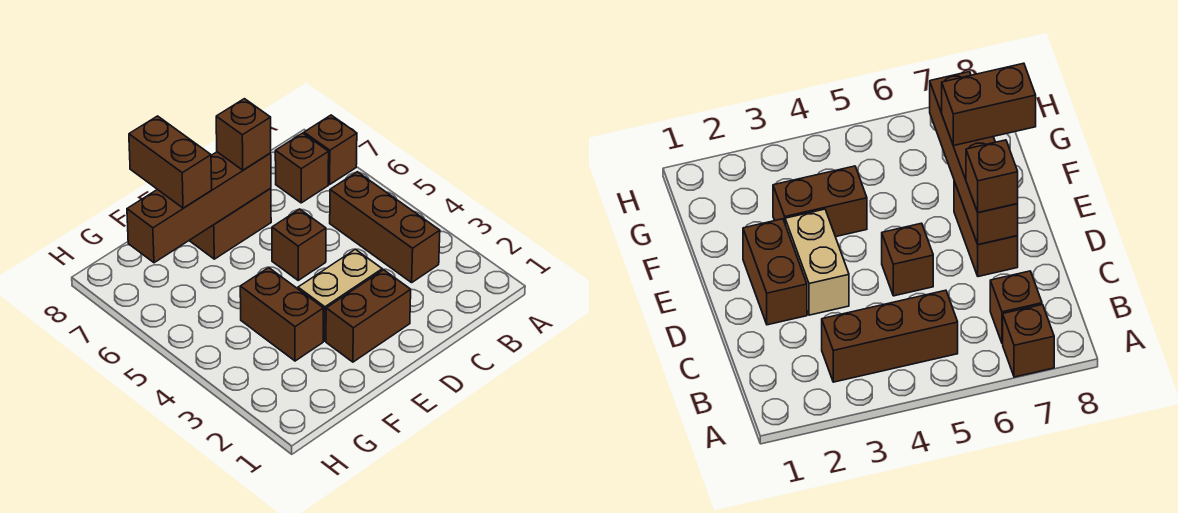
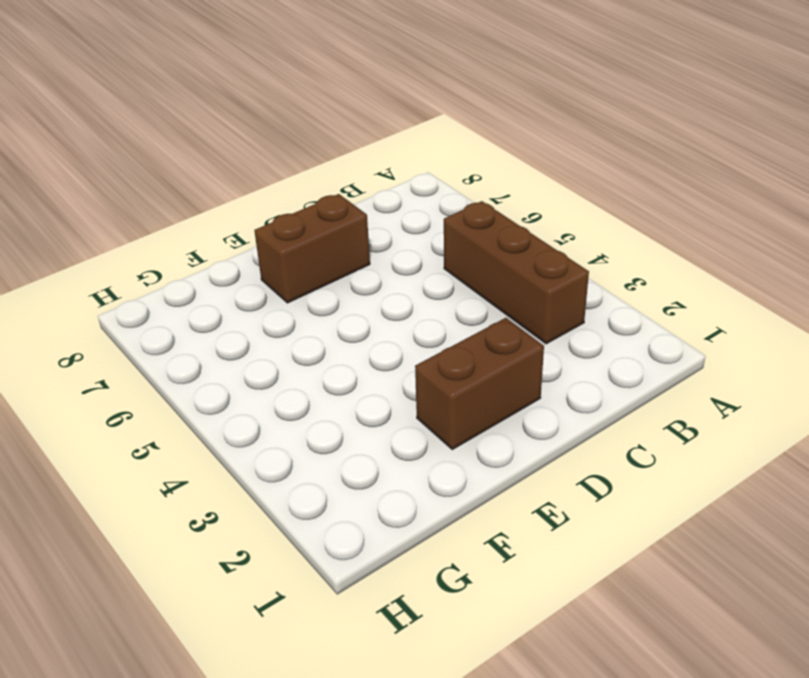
none -> brown brick A7 level 1
none -> brown brick B7 level 1

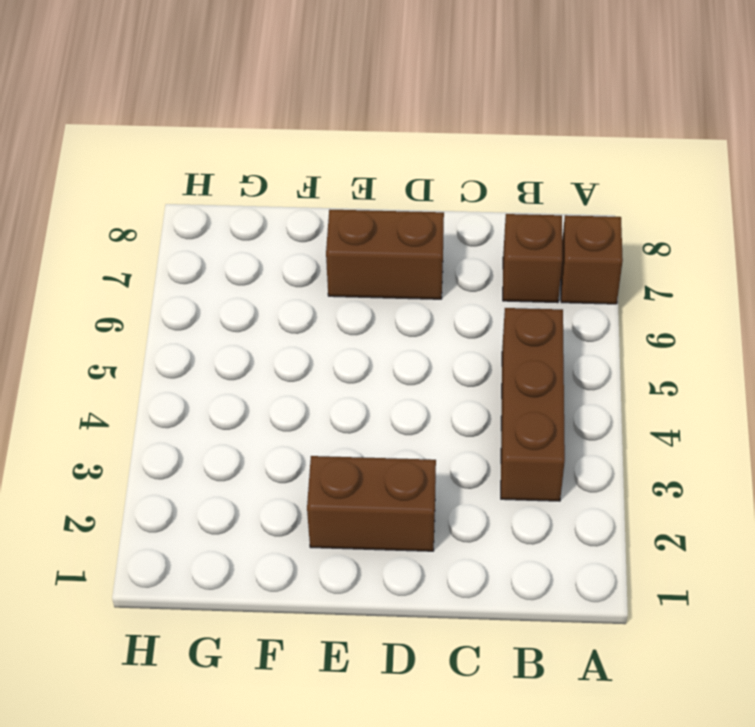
none -> tan brick D3:E3 level 1
none -> brown brick D5 level 1

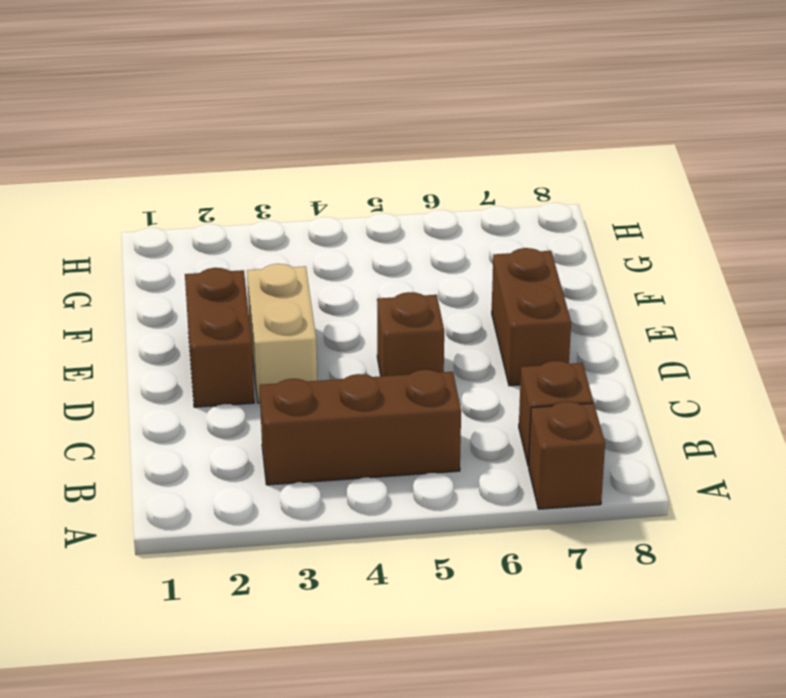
none -> brown brick F3:F4 level 1
none -> brown brick D7:G7 level 2

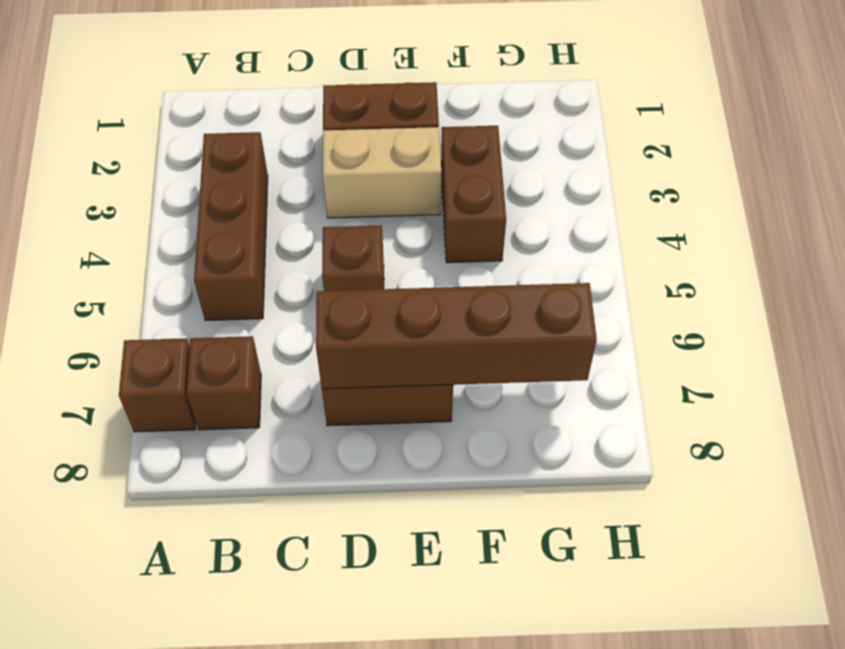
none -> brown brick D7 level 3
none -> brown brick F7:F8 level 3

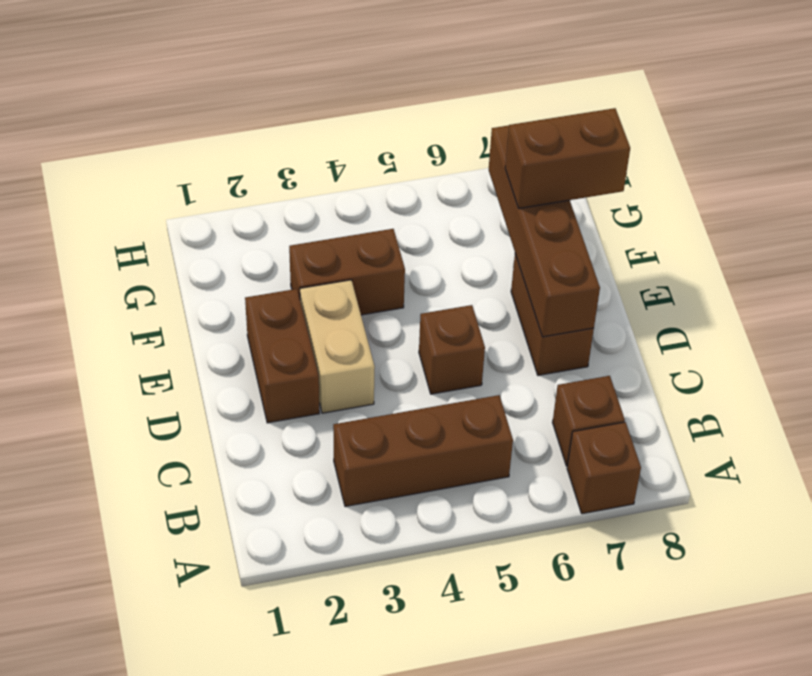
none -> brown brick D7 level 3

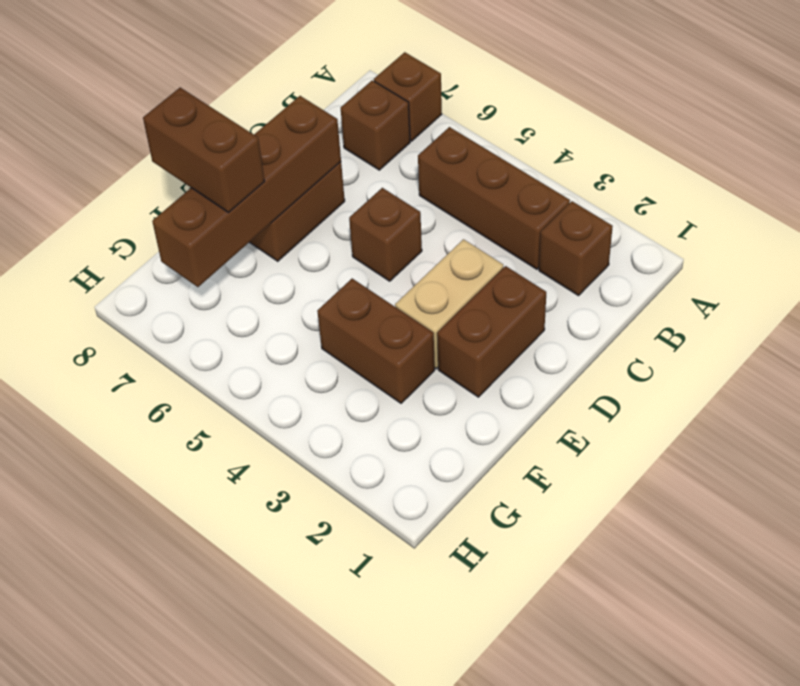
brown brick B2 level 1 -> brown brick D7 level 3

